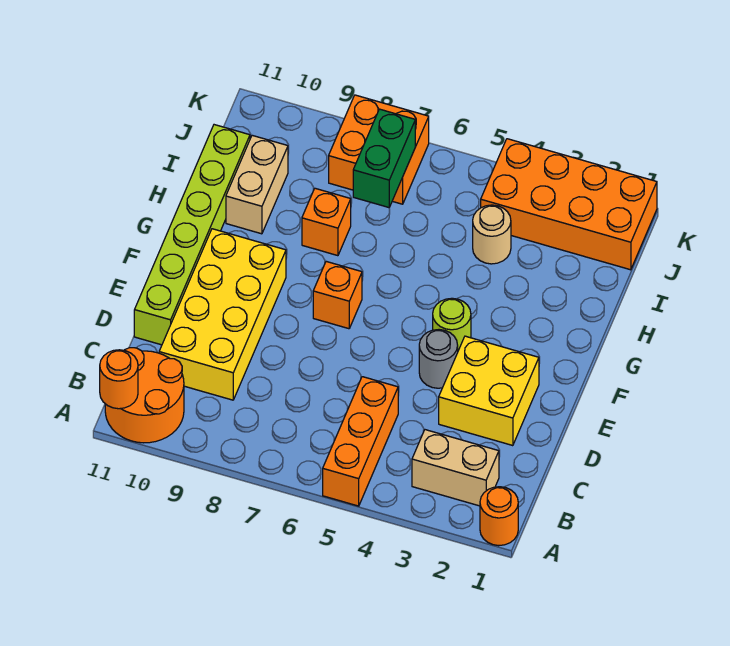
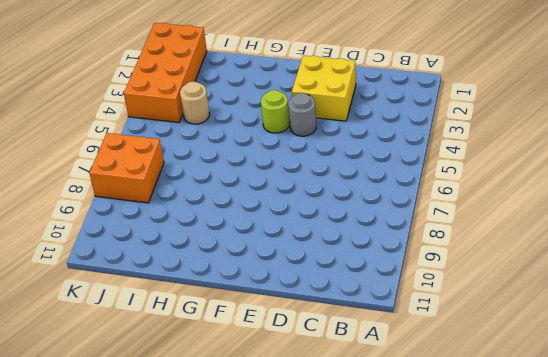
none -> orange round brick A1 level 1
none -> orange brick A5:C5 level 1
none -> orange round brick A10:B11 level 1

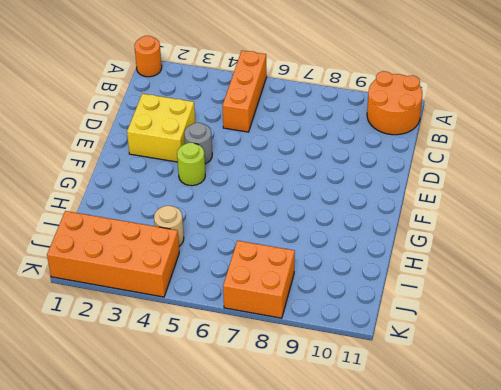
none -> tan brick B2:B3 level 1
none -> yellow brick C9:F10 level 1
none -> lime brick D11:I11 level 1

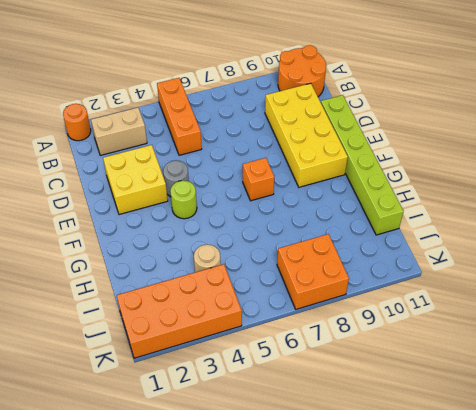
none -> orange brick H8 level 1
none -> tan brick H10:I10 level 1
none -> orange round brick A11 level 2

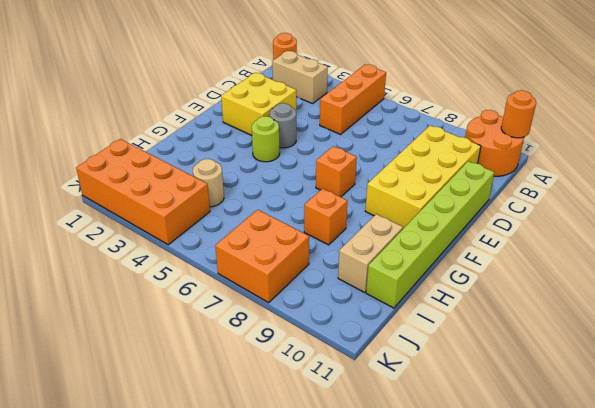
none -> green brick I7:J7 level 2

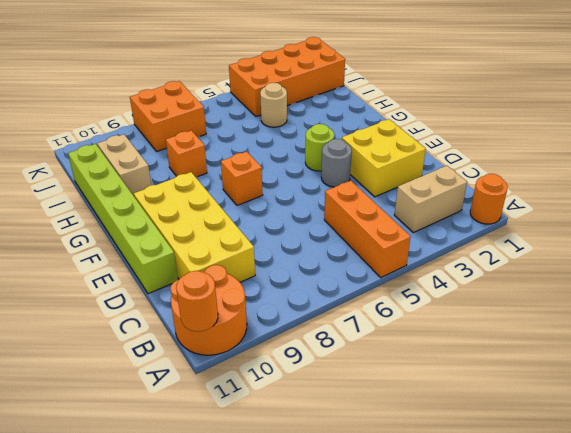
none -> green brick I7:J7 level 2

